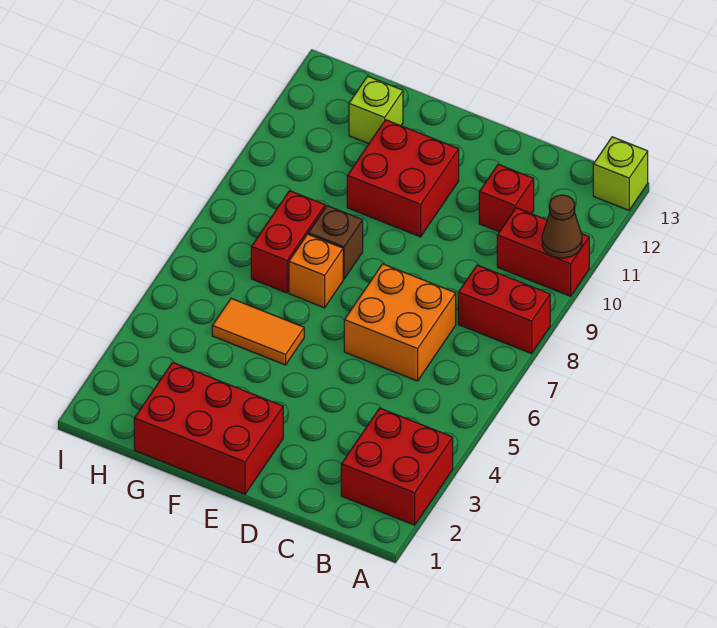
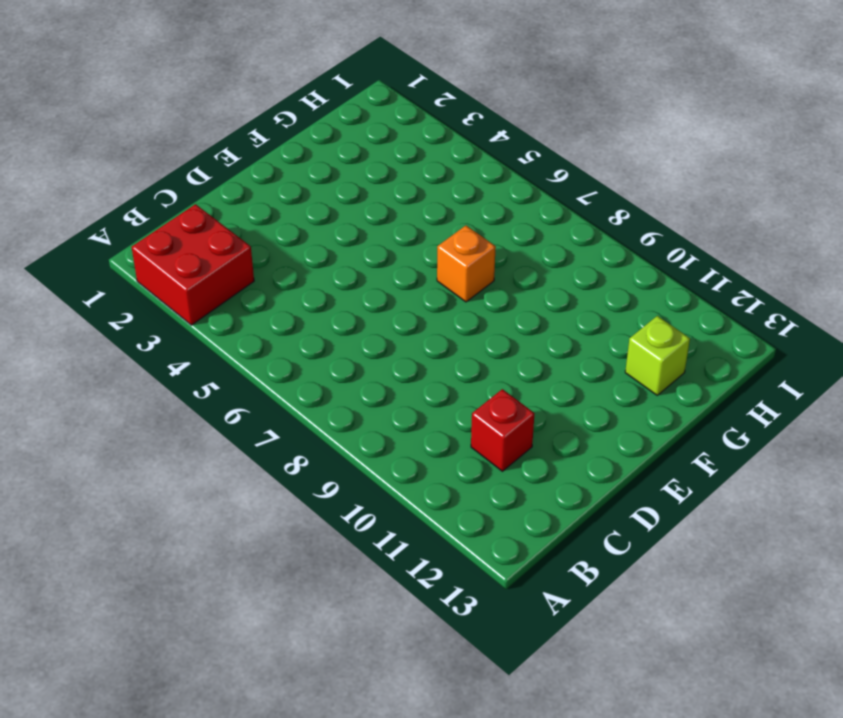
none -> red brick A8:B8 level 1
none -> red brick A10:B10 level 1
none -> lime brick A13 level 1

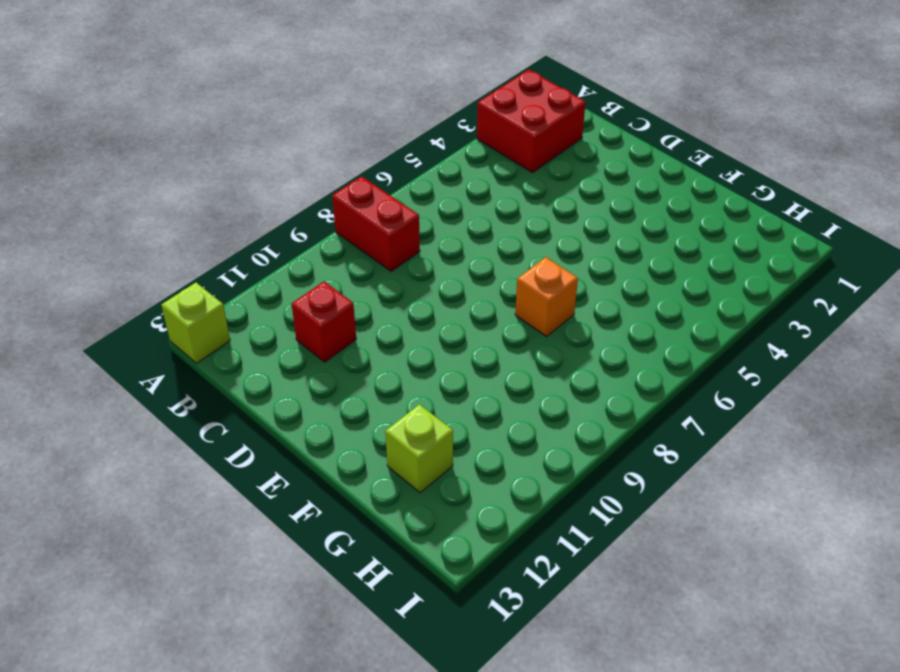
none -> red brick A10:B10 level 1
none -> orange brick C6:D7 level 1
none -> red brick E1:G2 level 1

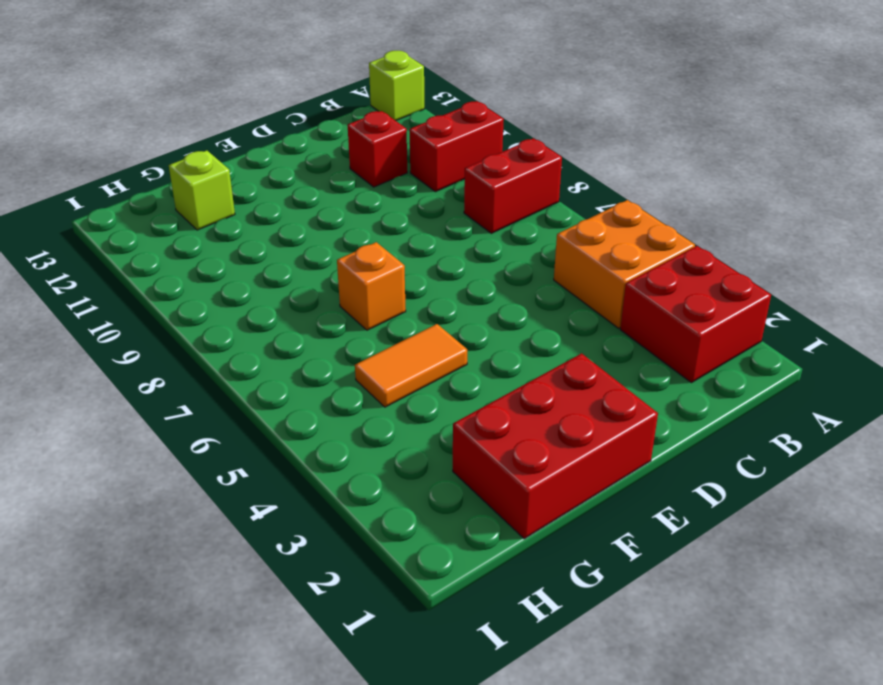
orange brick A4:B5 level 1 -> orange brick C6:D7 level 1
none -> red brick E10:F11 level 1
none -> brown brick F8 level 1
none -> red brick G7:G8 level 1

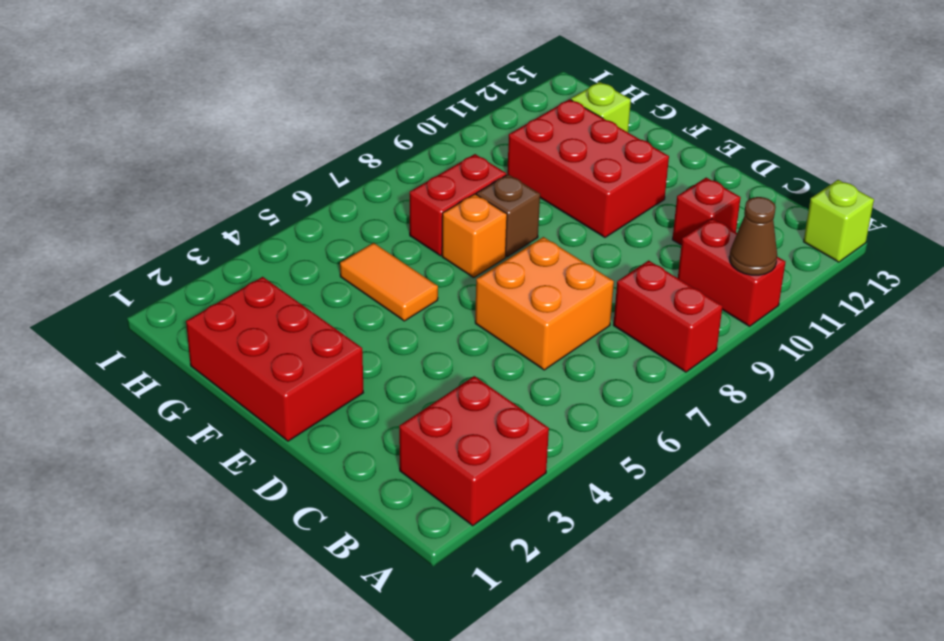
red brick E10:G11 level 1 -> red brick E10:F11 level 1

